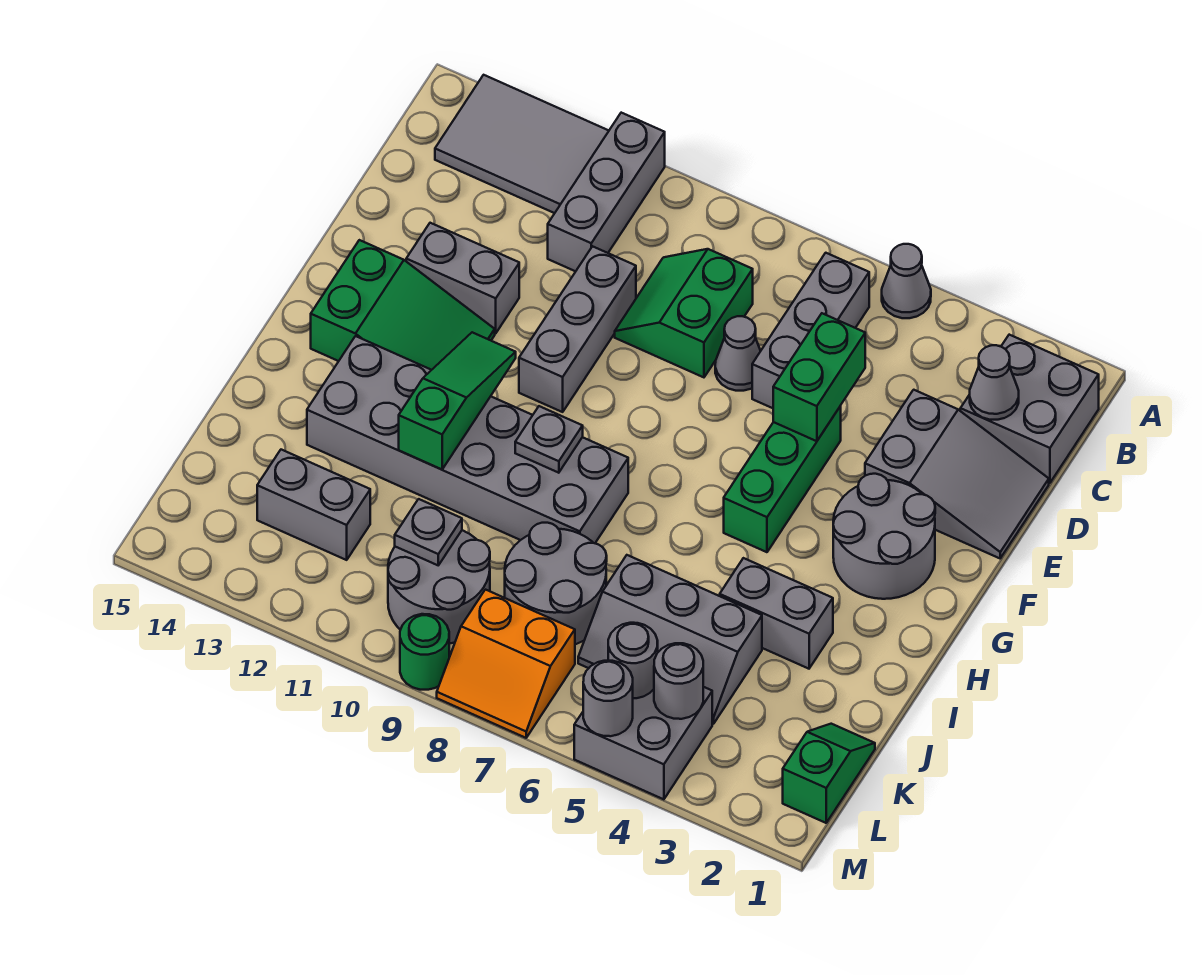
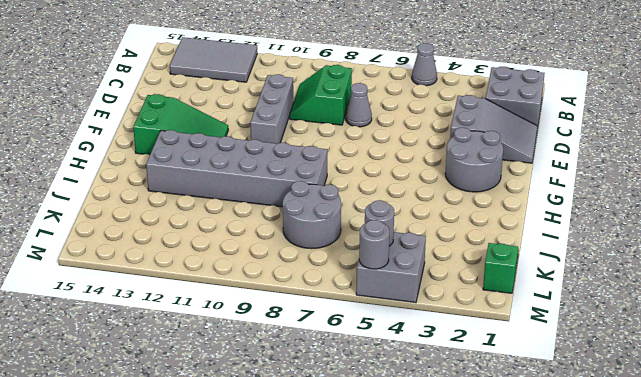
none -> grey brick A11:C11 level 1
none -> grey brick B6:D6 level 1
none -> green brick E5:G5 level 1
none -> grey brick E12:E13 level 1

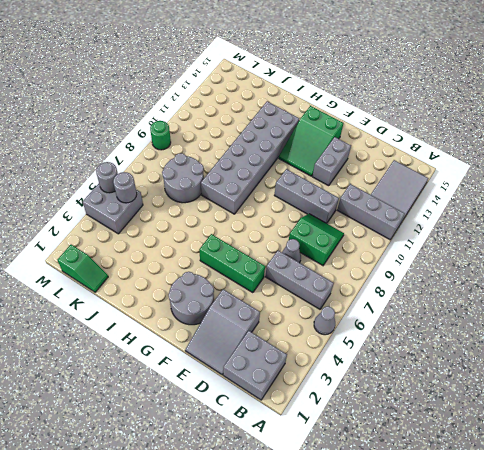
none -> grey brick I3:I4 level 1
none -> grey slope J4:K6 level 1 top J
none -> grey round brick K9:L10 level 1
none -> grey brick K12:K13 level 1

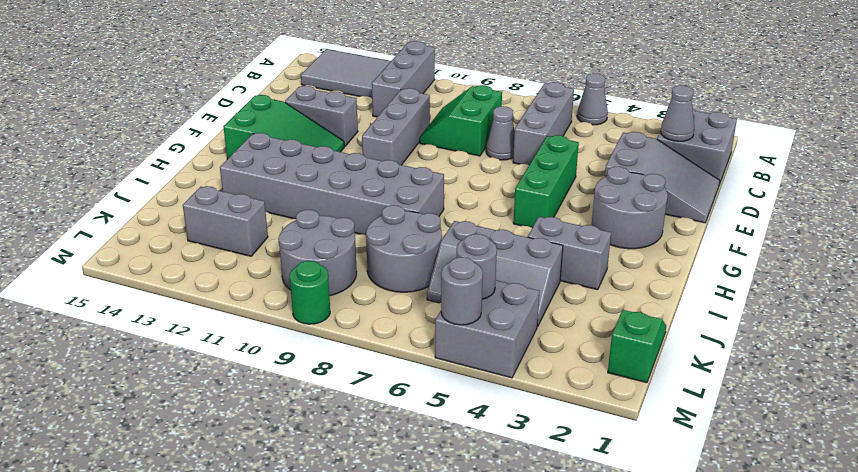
none -> orange slope L7:M8 level 1 top L
none -> green brick D5:E5 level 2
none -> green slope G11:I11 level 2 top I
none -> grey plate H9 level 2

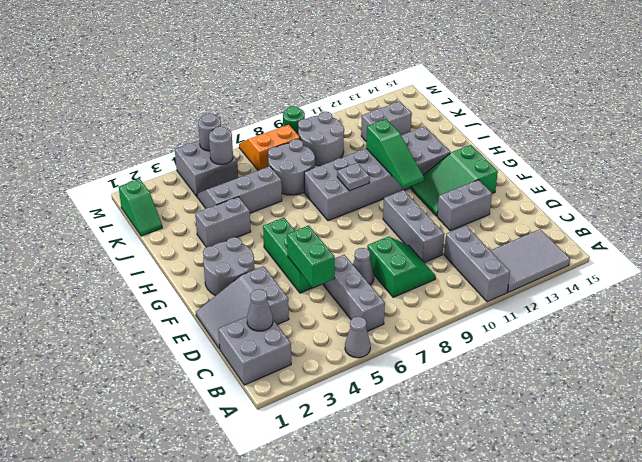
none -> grey plate K10 level 2
none -> grey round brick L4 level 2

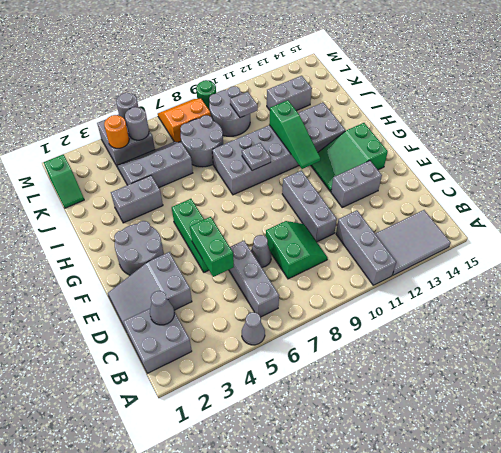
orange round brick L4 level 2 -> grey round brick L4 level 2

